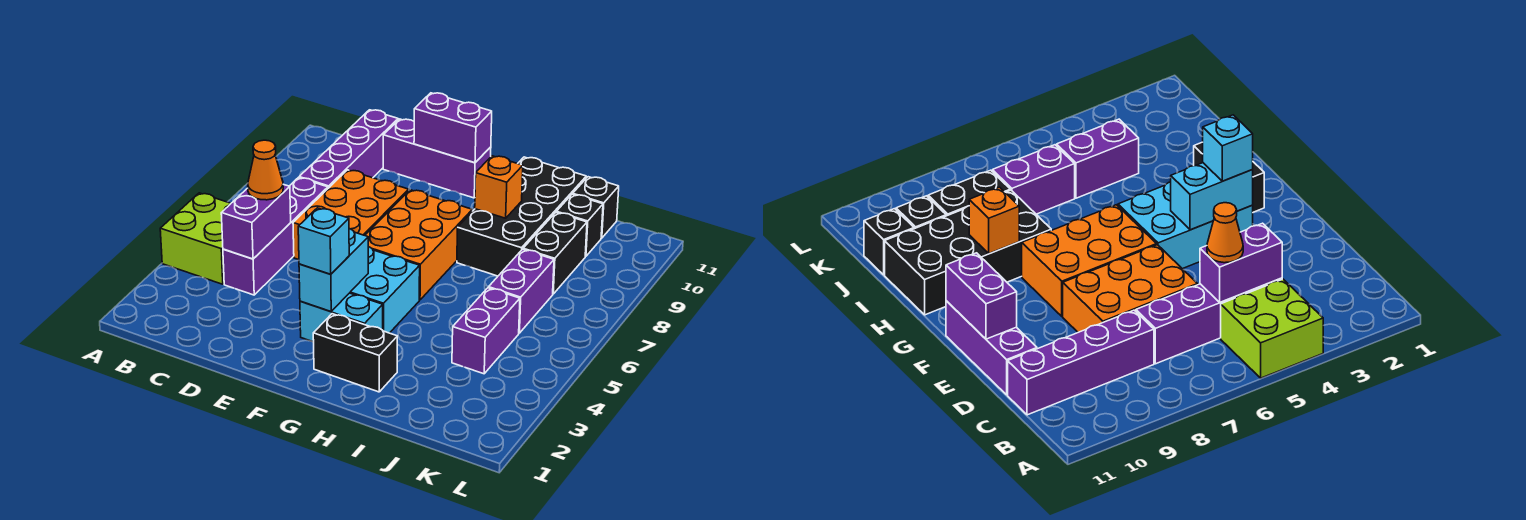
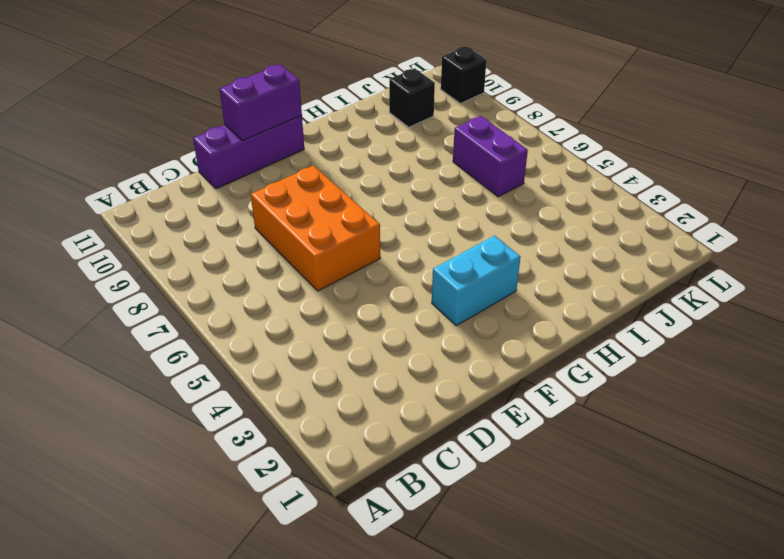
black brick L10 level 1 -> black brick J11 level 1
none -> lime brick A4:B5 level 1
none -> purple brick C4:C7 level 1
none -> purple brick C8:C11 level 1

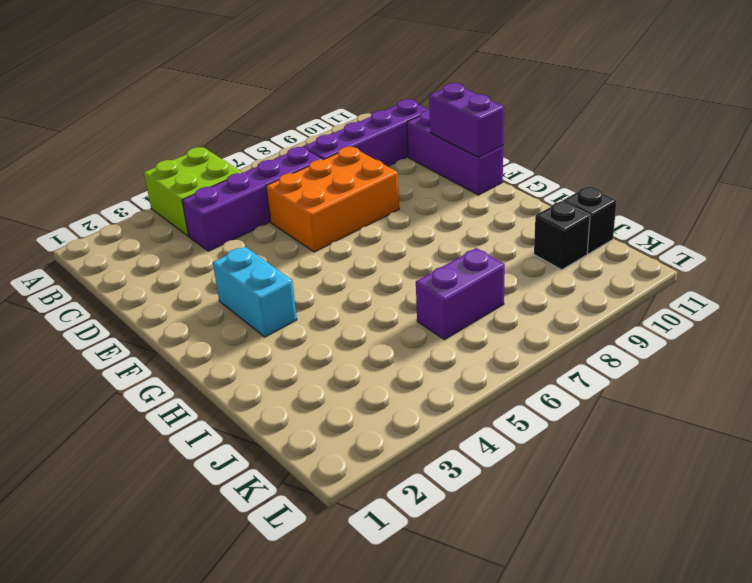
none -> cyan brick F4:G5 level 1
none -> orange brick F6:G8 level 1
none -> black brick G2:H2 level 1

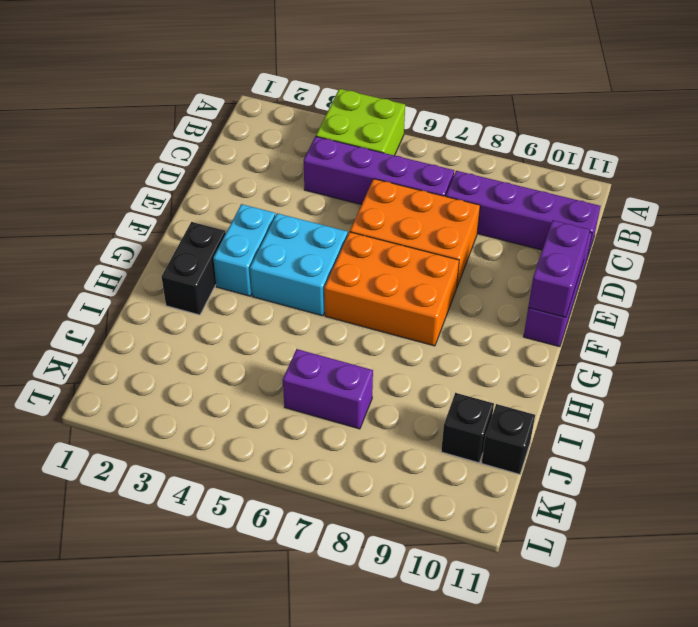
none -> black brick H8:I11 level 1
none -> purple brick J4:J5 level 1
none -> black brick J8:J9 level 1

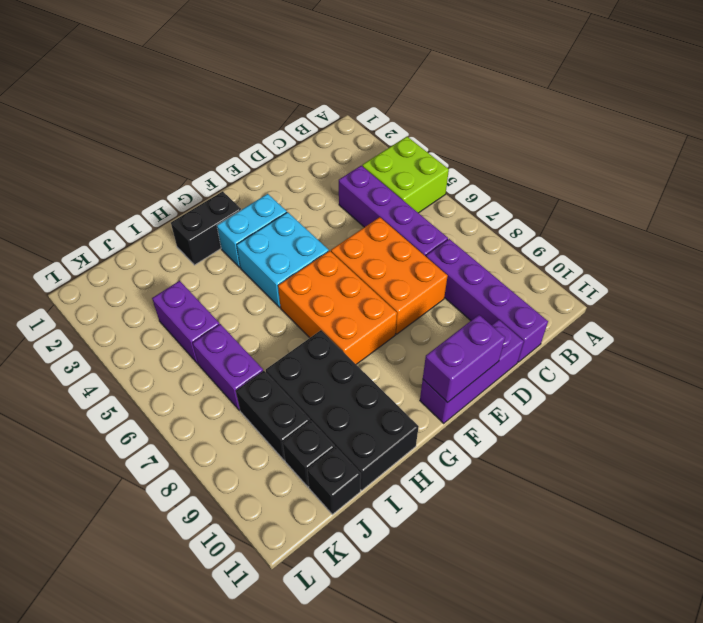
none -> purple brick C4:C5 level 2
none -> cyan brick F3:F4 level 2
none -> orange brick H9 level 2

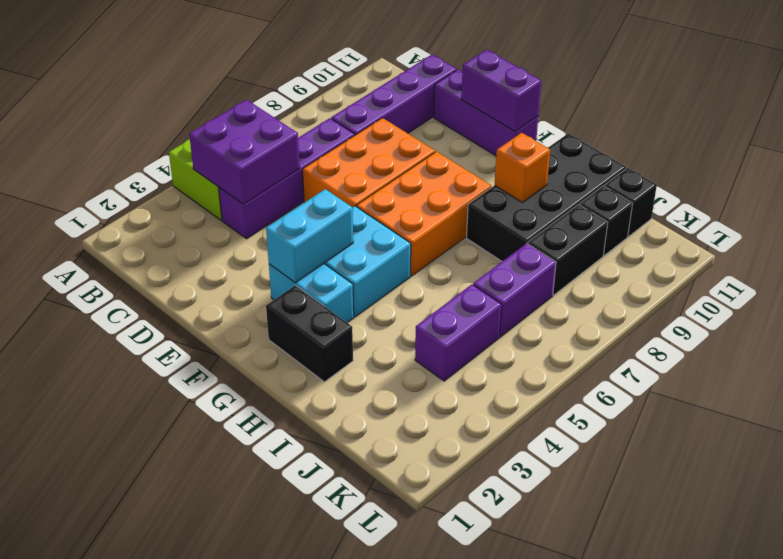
purple brick B4:C5 level 2 -> purple brick C4:C5 level 2
none -> orange cone C5 level 3
none -> cyan brick F3 level 3

